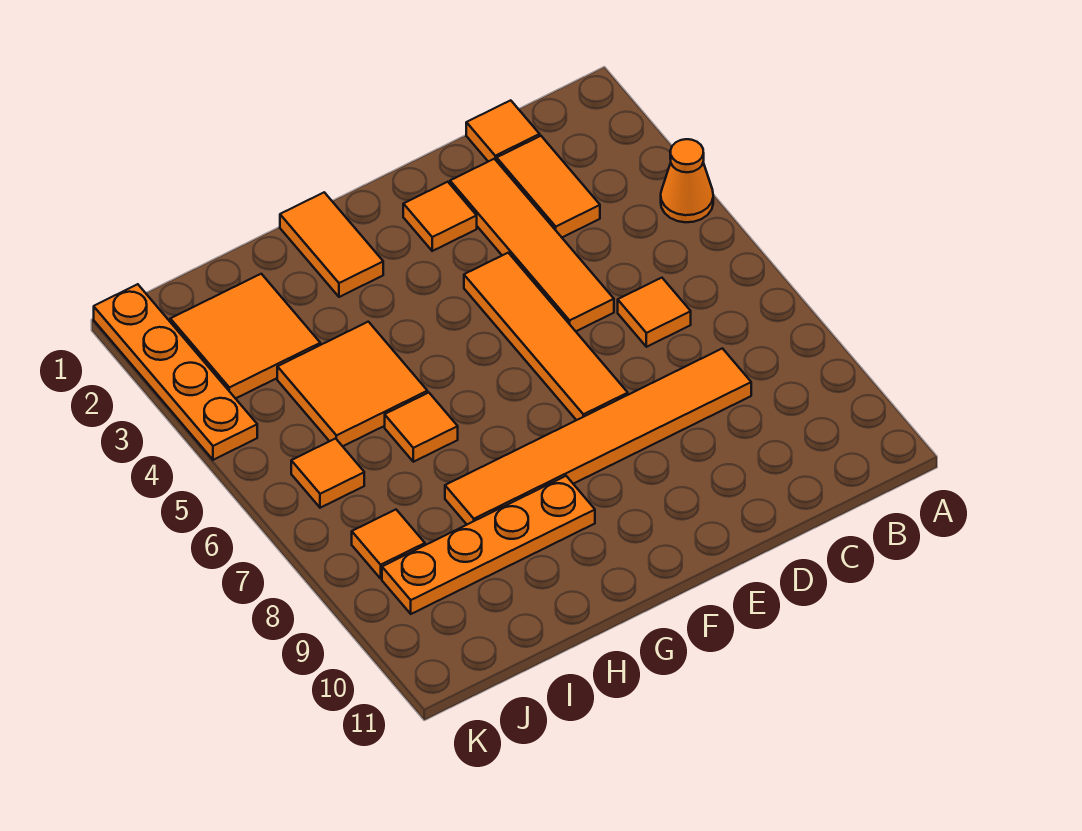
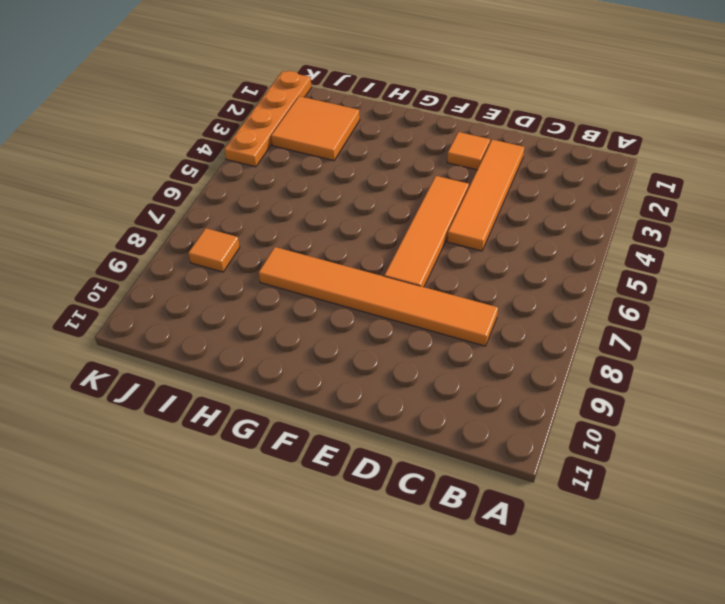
none -> orange cone A4 level 1
none -> orange tile C1 level 1
none -> orange tile C2:C3 level 1

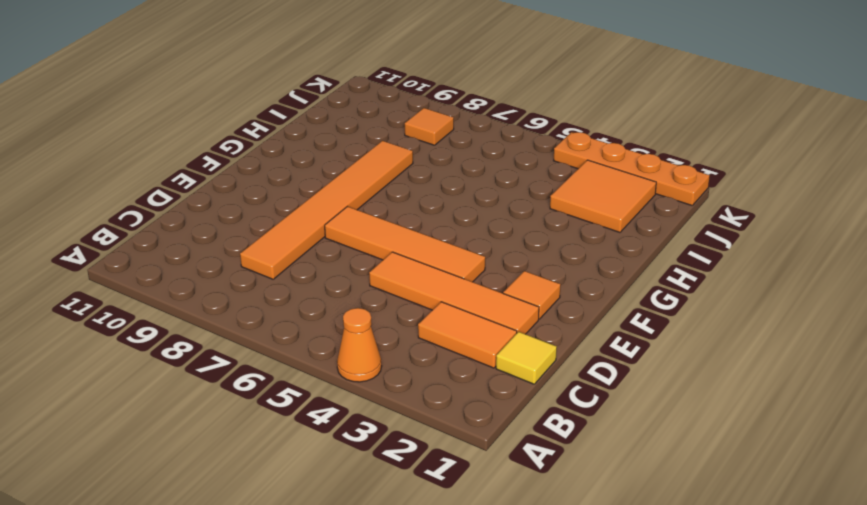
yellow tile C1 level 1 -> orange tile C1 level 1
none -> orange tile C6 level 1
none -> orange tile G1:G2 level 1
none -> orange plate G9:J9 level 1

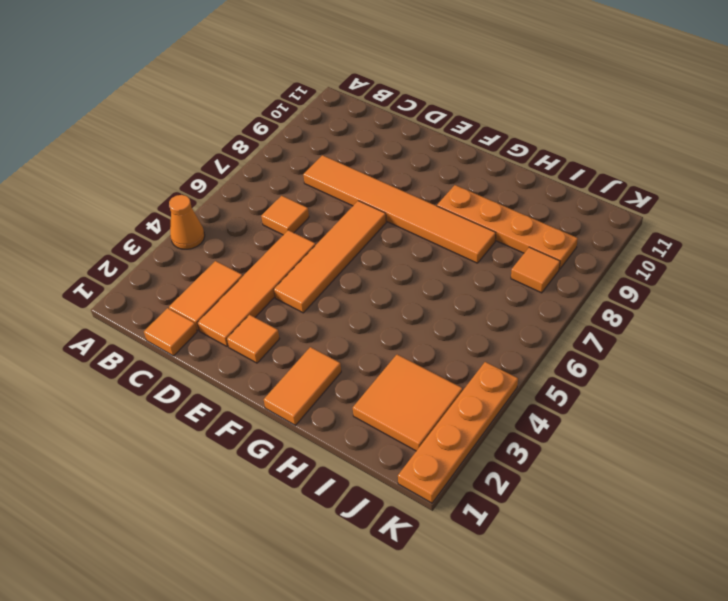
none -> orange tile H4:I5 level 1
none -> orange tile H6 level 1
none -> orange tile J6 level 1

